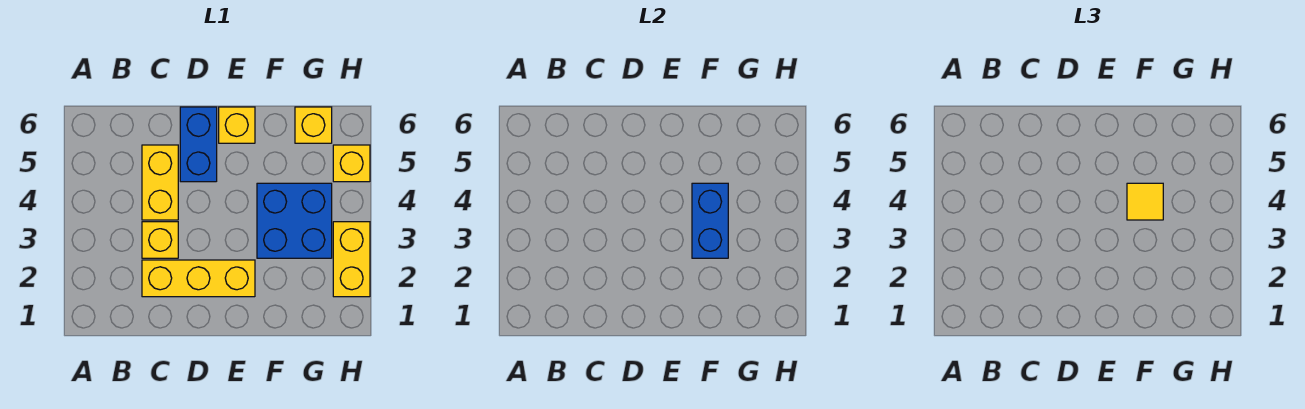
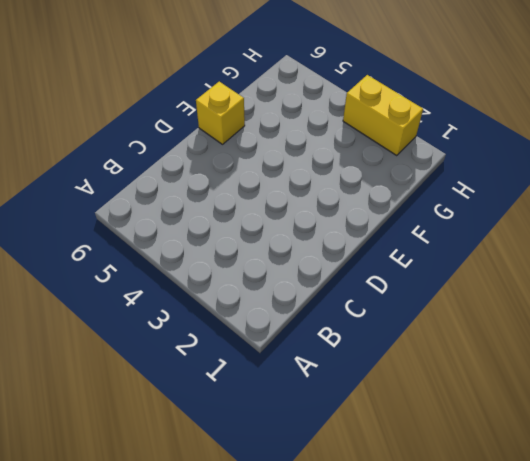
none -> yellow brick C2:E2 level 1
none -> yellow brick C3 level 1

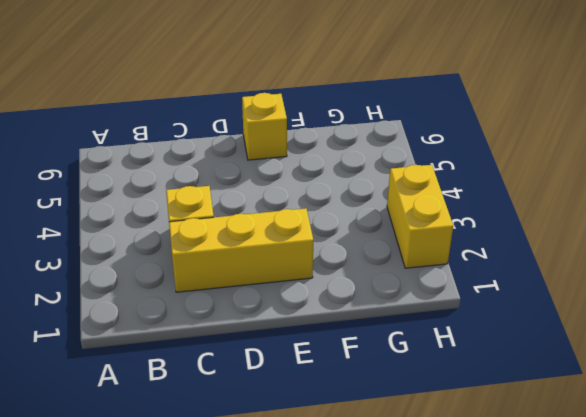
none -> yellow brick C4:C5 level 1
none -> blue brick D5:D6 level 1

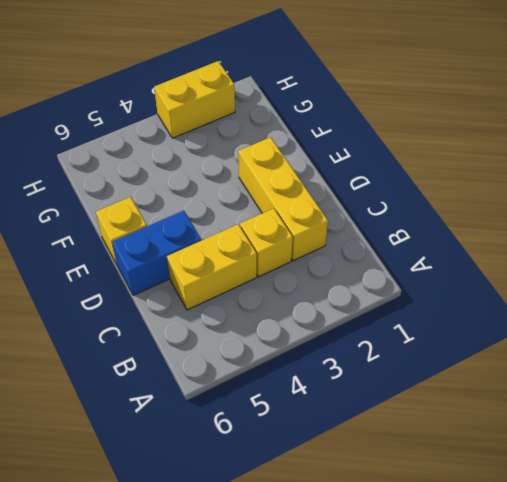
none -> blue brick F3:G4 level 1
none -> yellow brick G6 level 1

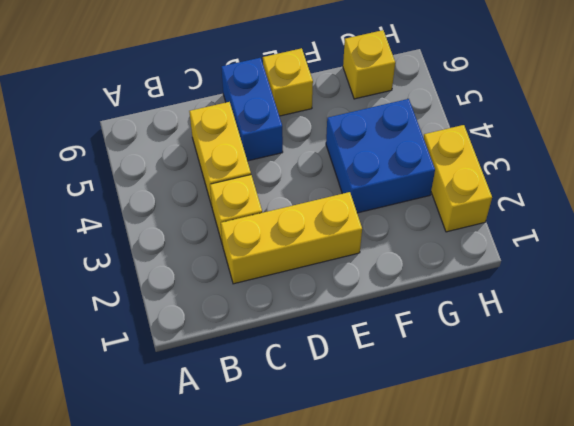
none -> yellow brick H5 level 1
none -> blue brick F3:F4 level 2

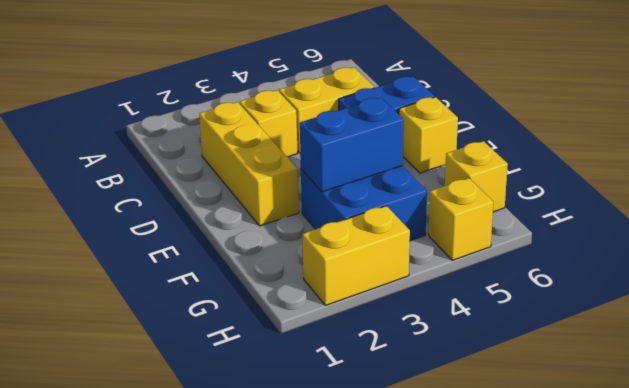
none -> yellow tile F4 level 3

